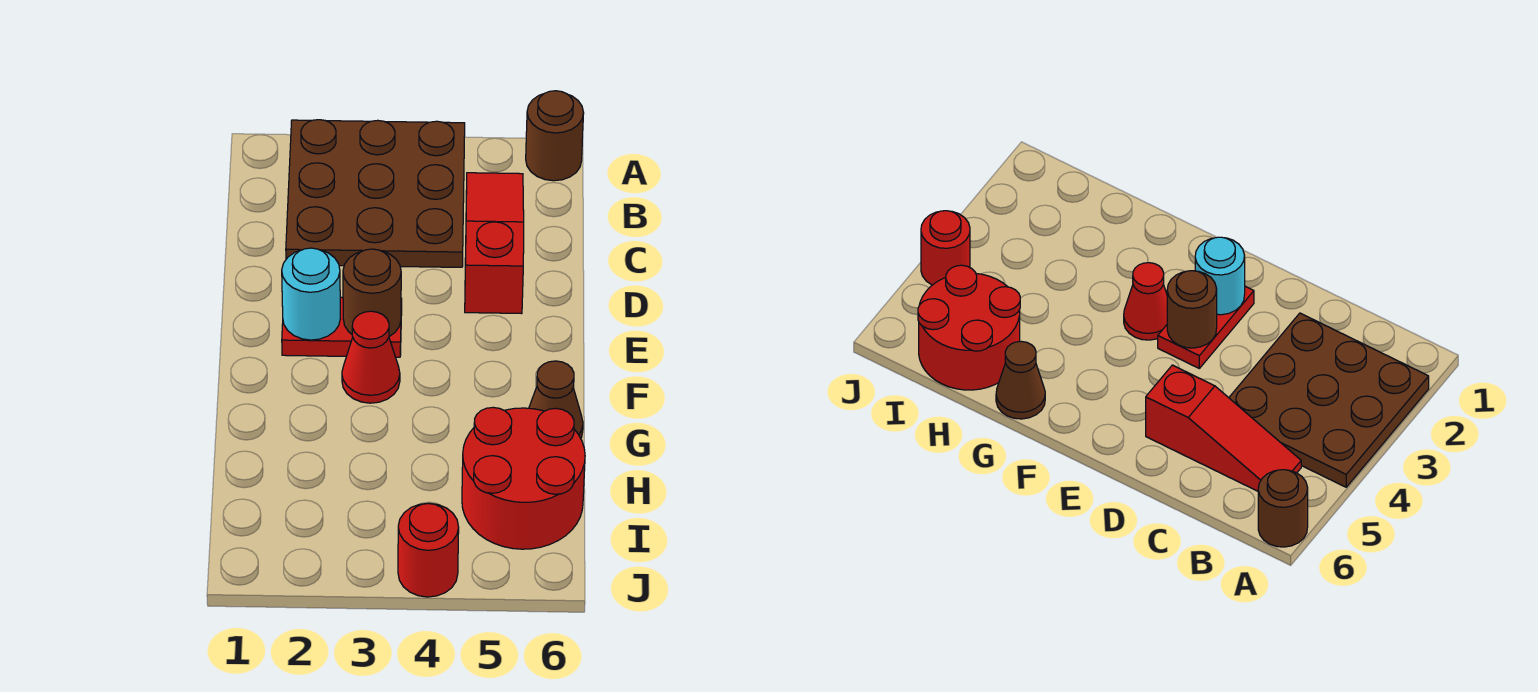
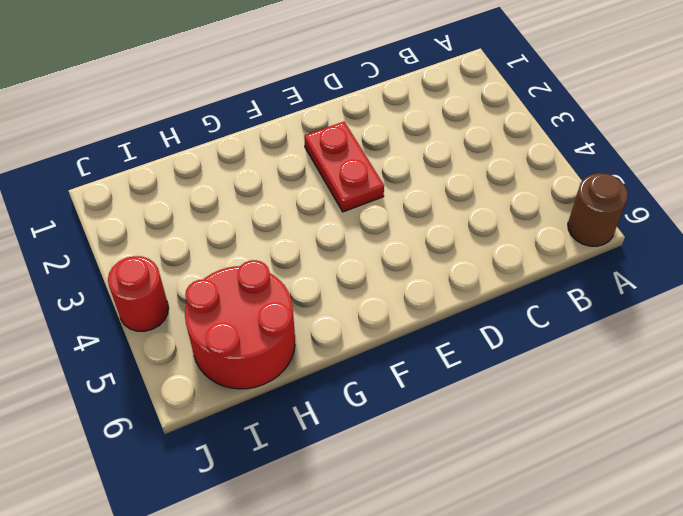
none -> brown plate A2:C4 level 1
none -> red slope B5:D5 level 1 top D

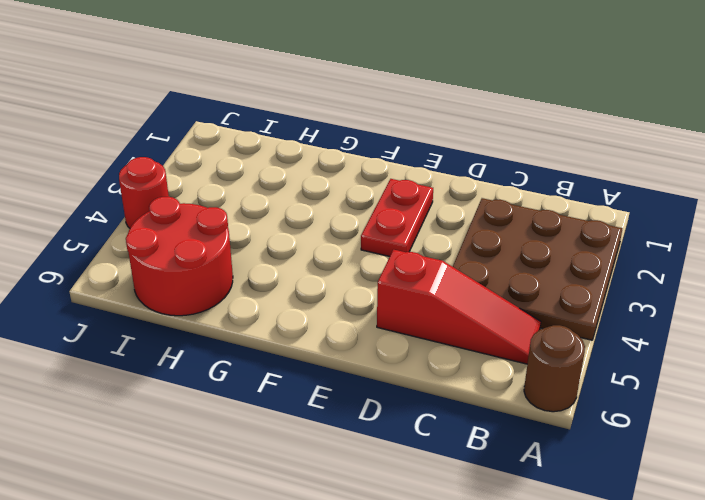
none -> red cone F3 level 1
none -> brown cone G6 level 1

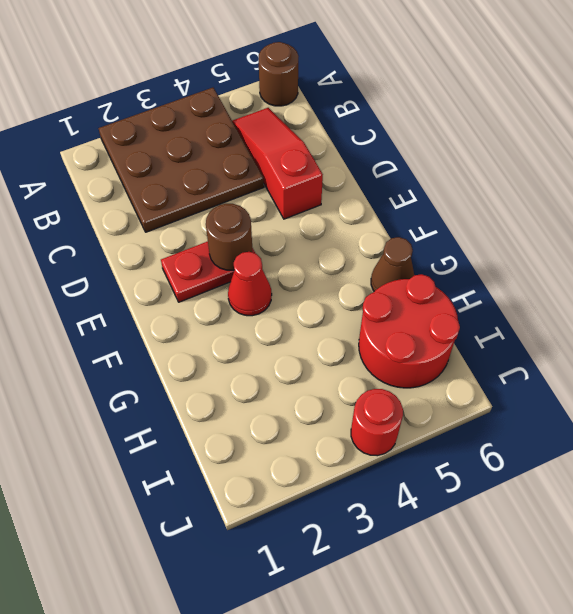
none -> cyan round brick E2 level 2

